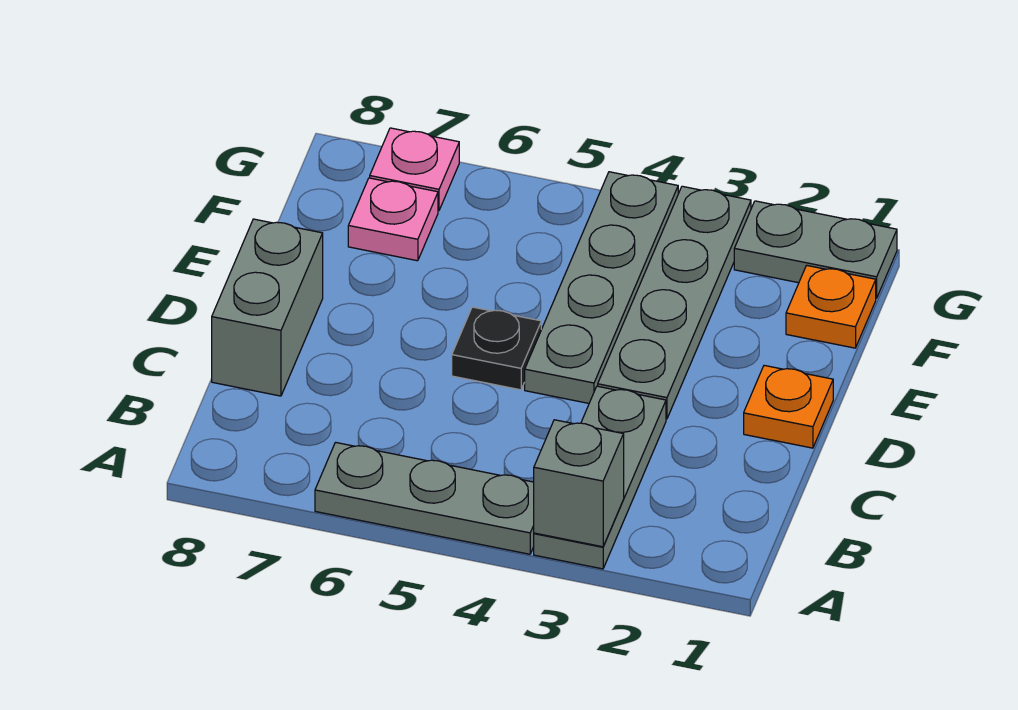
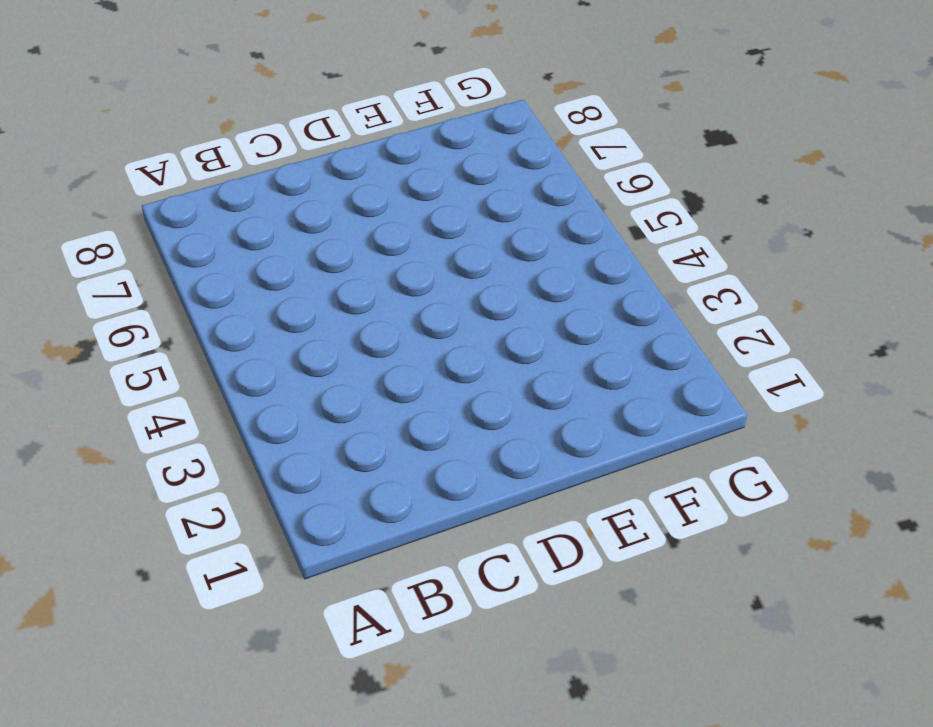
none -> grey plate A3:C3 level 1
none -> grey plate A4:A6 level 1
none -> grey brick C8:D8 level 1

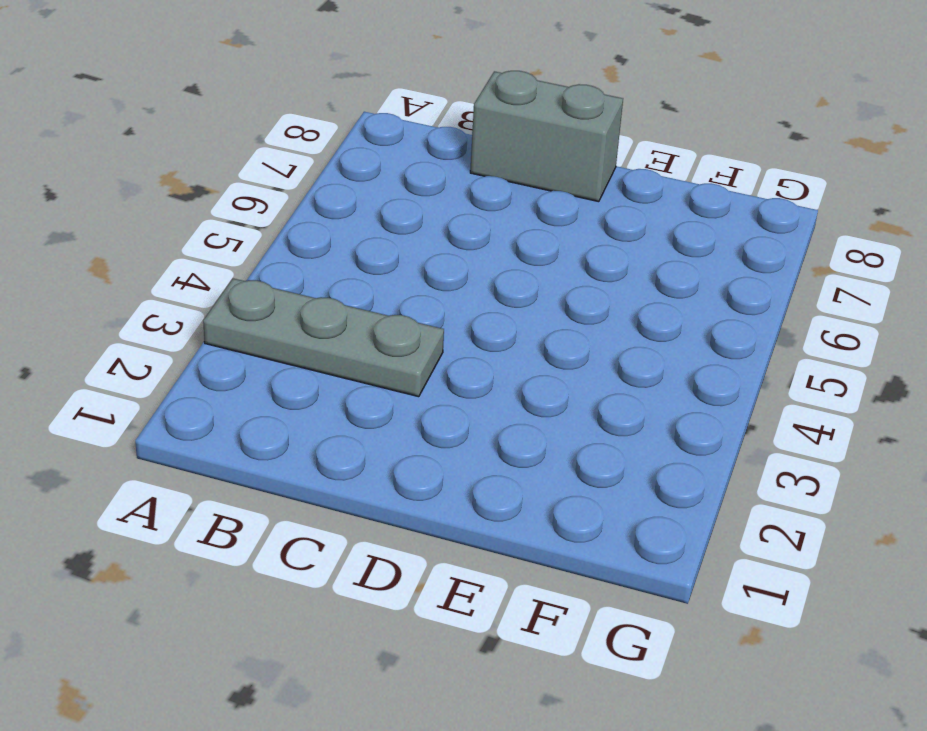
none -> grey plate A4:A6 level 1
none -> orange plate D1 level 1
none -> grey plate D3:G3 level 1

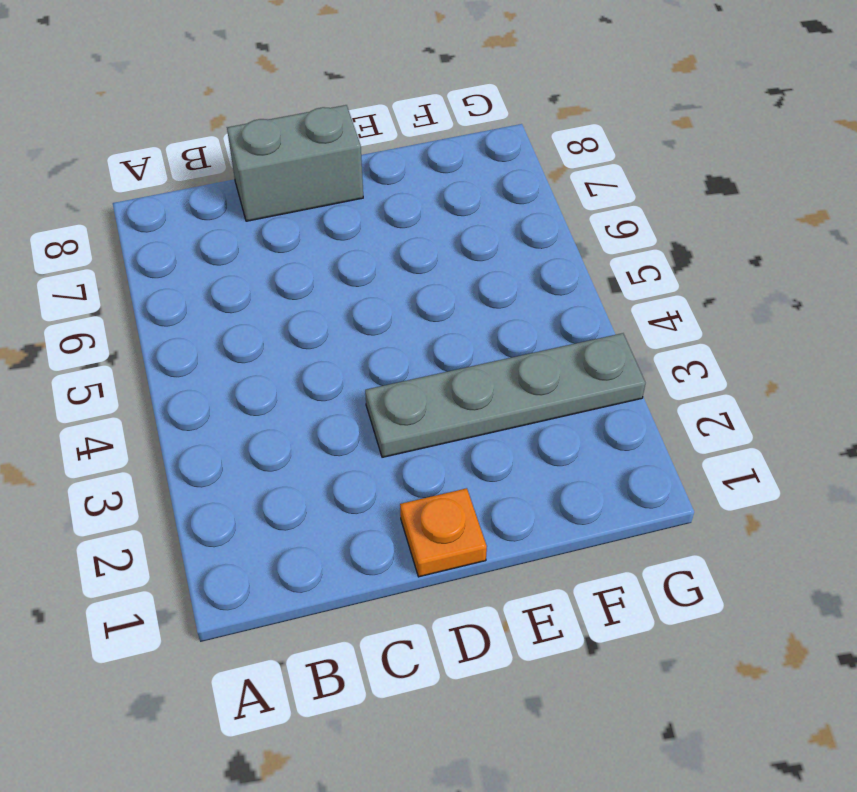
none -> grey plate A3:C3 level 1
none -> grey plate A4:A6 level 1
none -> grey plate D4:G4 level 1

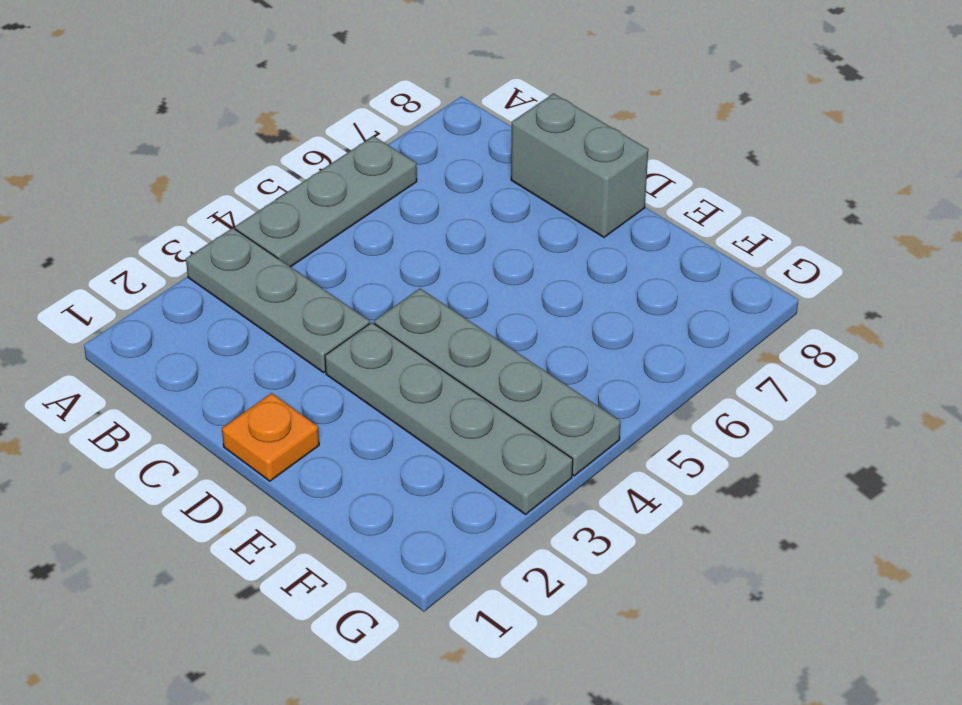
none -> black plate D5 level 1
none -> orange plate F1 level 1
none -> pink plate F7 level 1

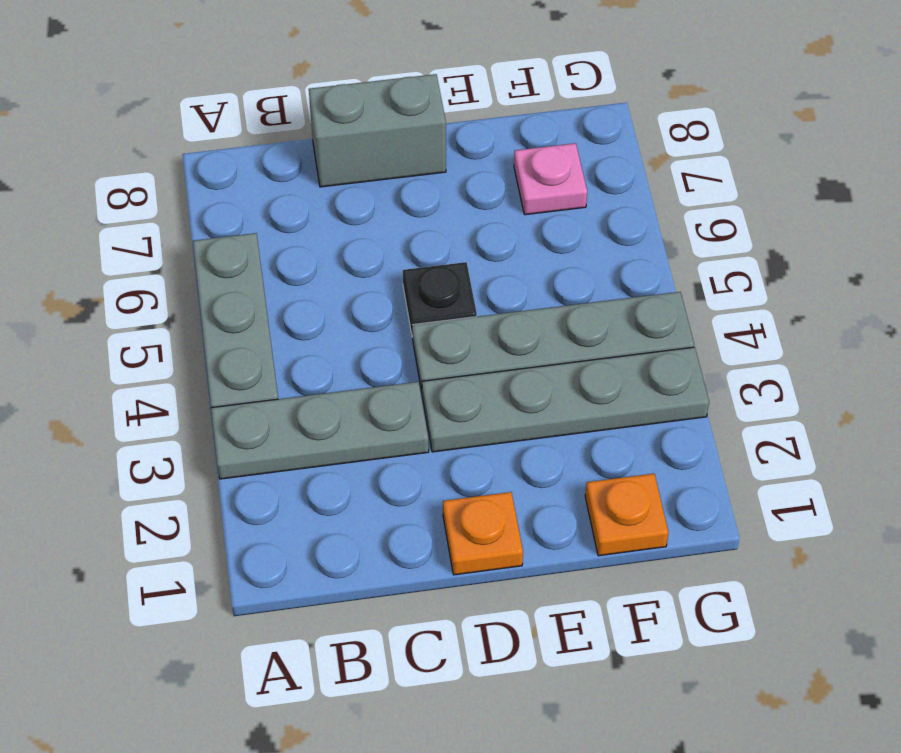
none -> grey plate G1:G2 level 1
none -> pink plate G7 level 1
none -> grey brick A3 level 2

